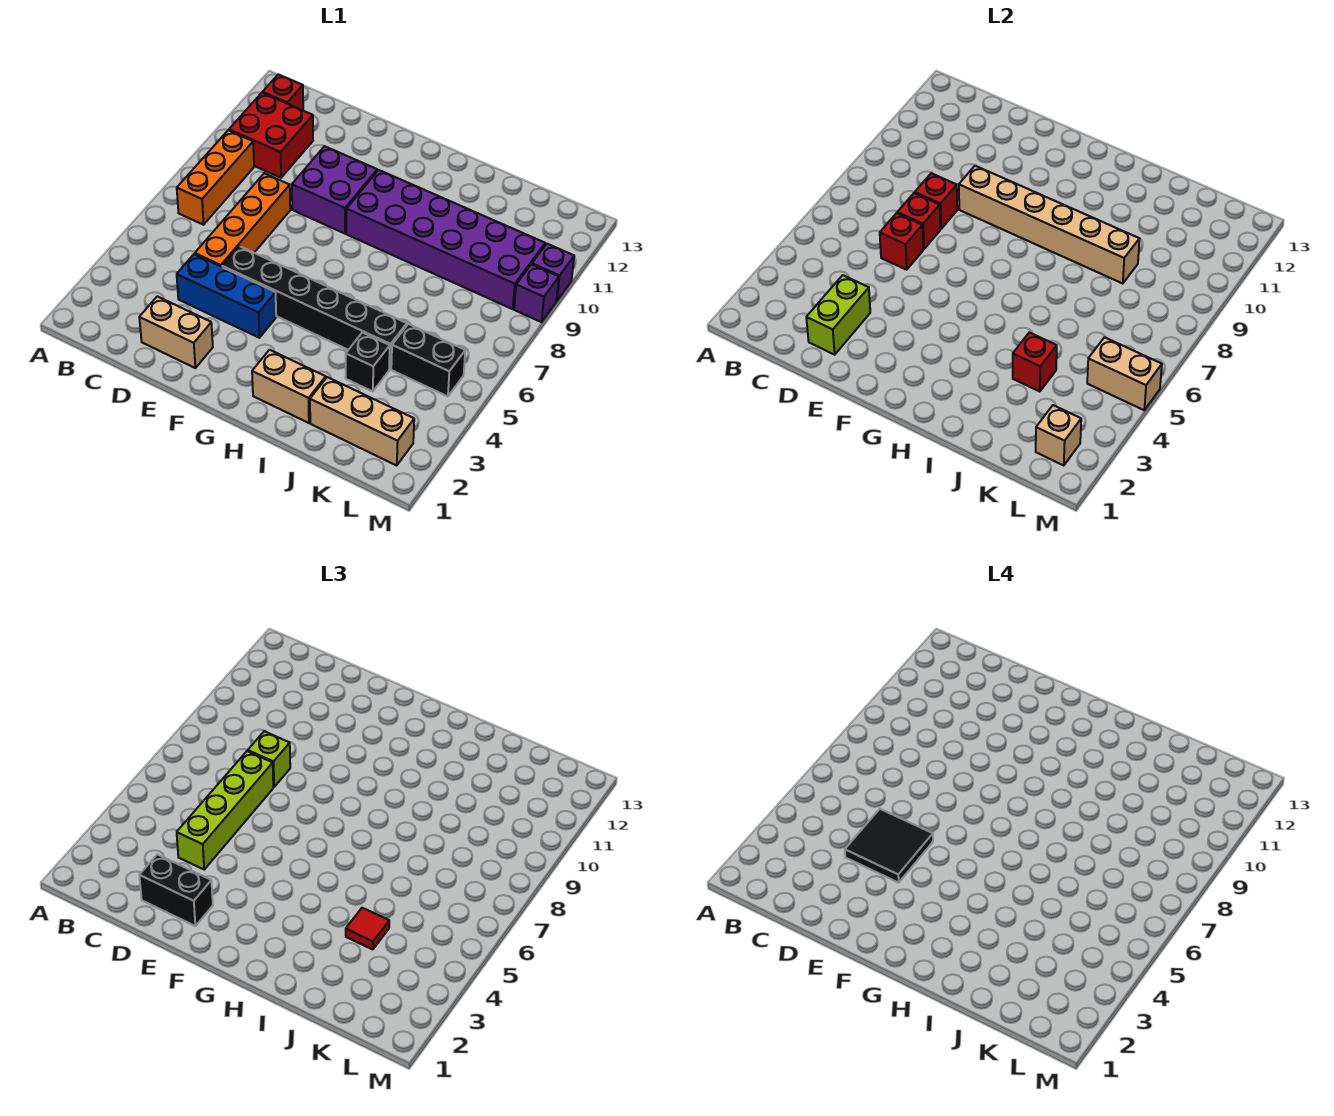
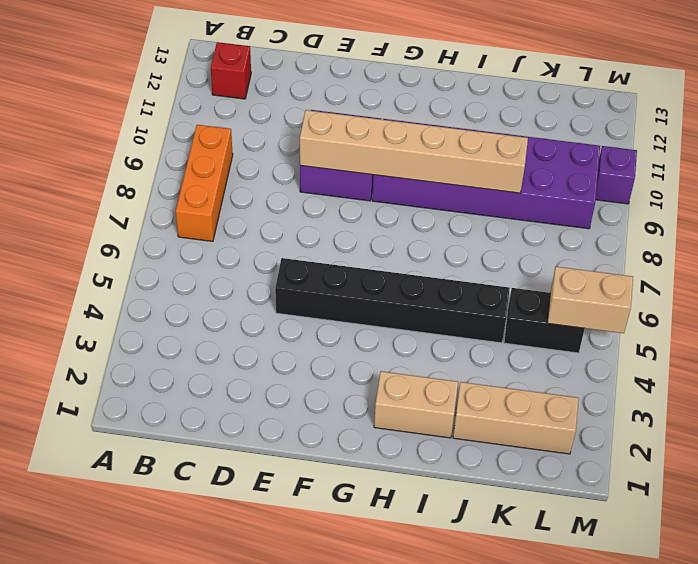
none -> red brick B10:C11 level 1
none -> tan brick D2:E2 level 1
none -> blue brick D4:F4 level 1

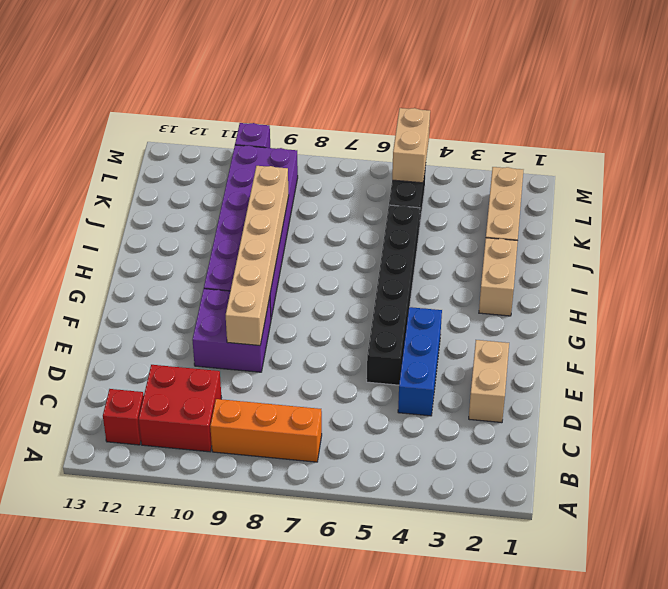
none -> orange brick D5:D8 level 1
none -> black brick J4 level 1
none -> purple brick M9 level 1

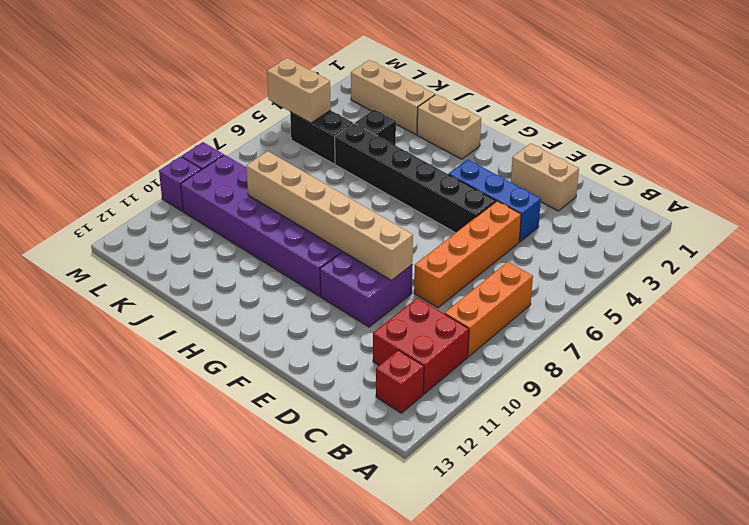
none -> lime brick D2:D3 level 2
none -> red brick D6 level 2
none -> red brick D7 level 2

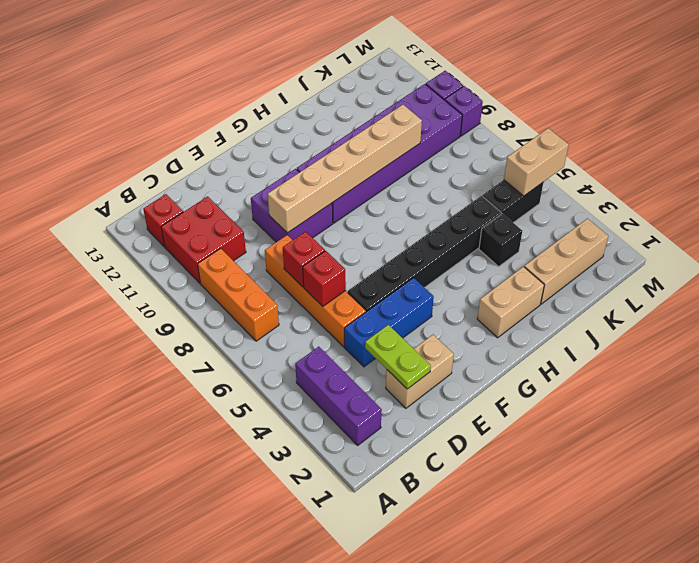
purple brick B2:B4 level 1 -> none
lime plate D2:D3 level 2 -> lime brick D2:D3 level 2
none -> red brick D8 level 2
none -> red brick J4 level 2
none -> tan brick L2 level 2

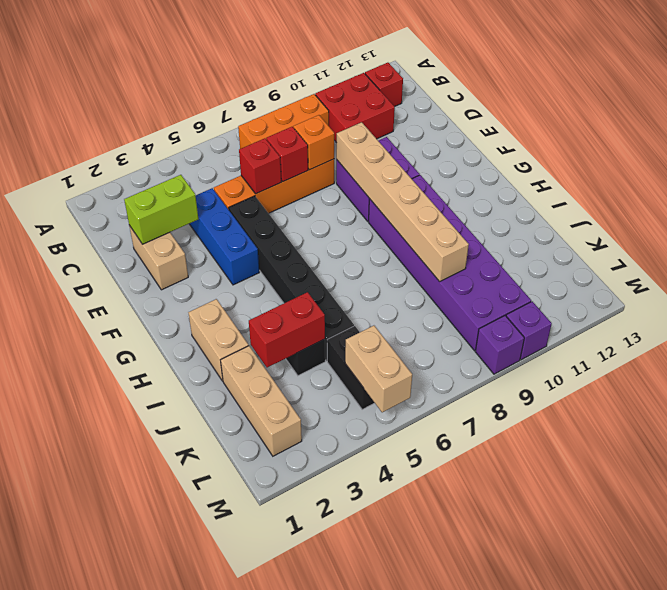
orange brick D8 level 2 -> red brick D8 level 2
red brick J3:J4 level 2 -> red brick J4 level 2
none -> tan brick L2 level 2
none -> black brick D2:E2 level 3
none -> lime brick D4:D7 level 3

